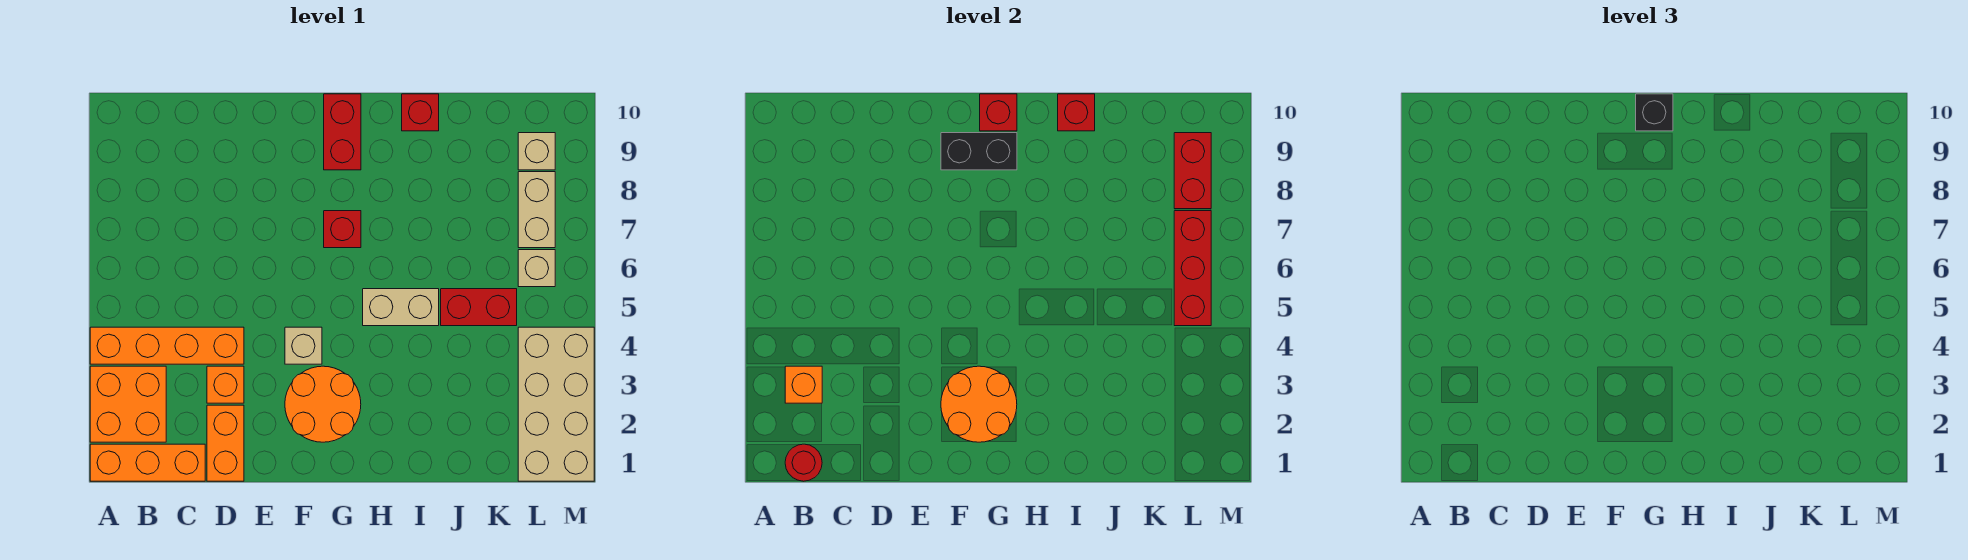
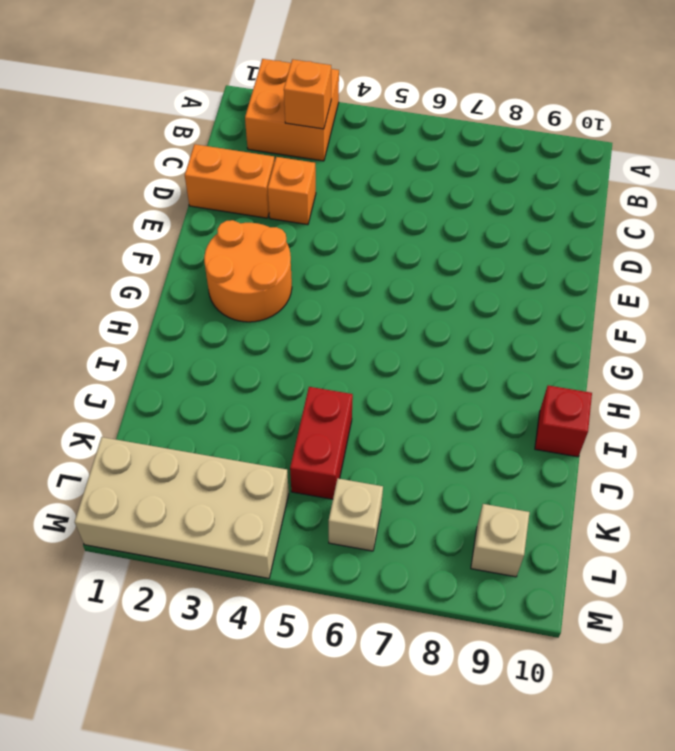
none -> orange brick A1:C1 level 1
none -> orange brick A4:D4 level 1
none -> tan brick F4 level 1

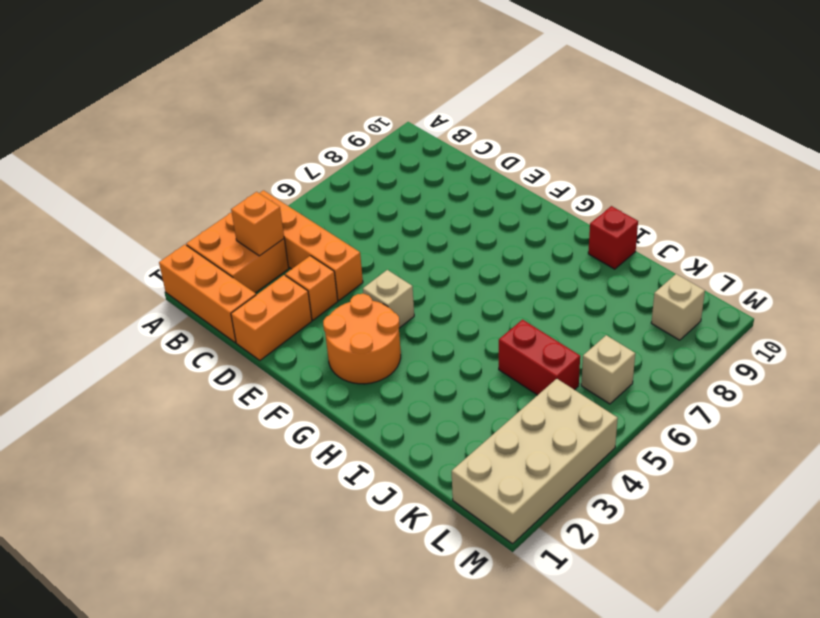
none -> red brick G7 level 1
none -> red brick G9:G10 level 1
none -> tan brick H5:I5 level 1

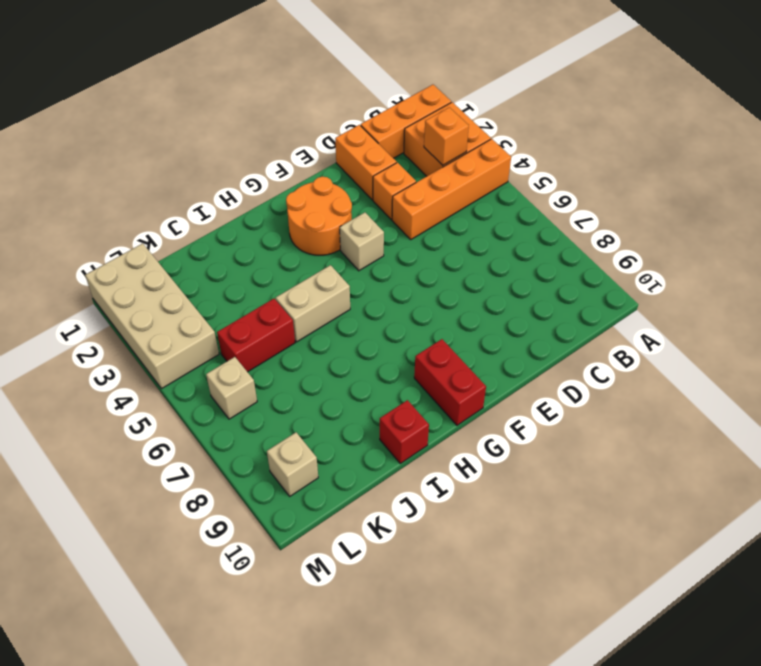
none -> red brick G7 level 1
none -> tan brick L7:L8 level 1
none -> red round brick B1 level 2

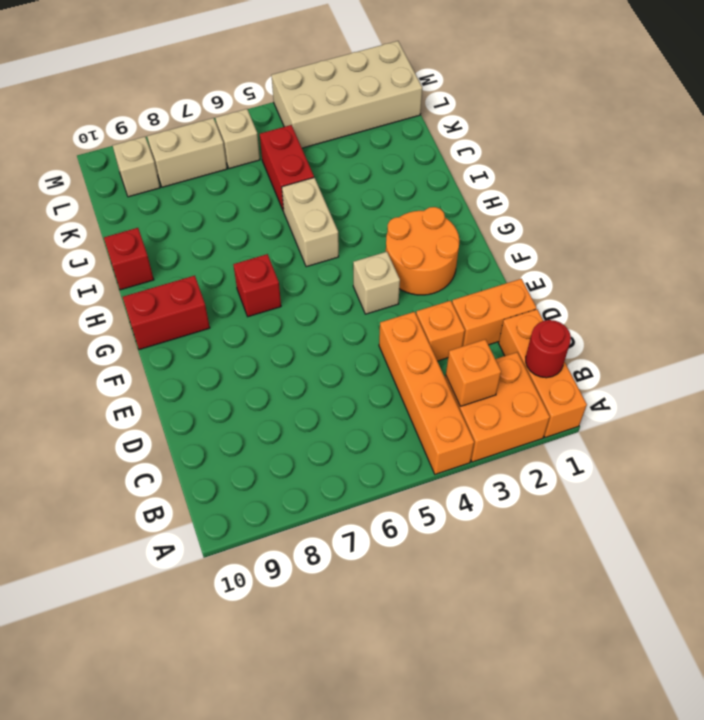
none -> orange round brick F2:G3 level 2
none -> black brick F9:G9 level 2
none -> red brick G10 level 2

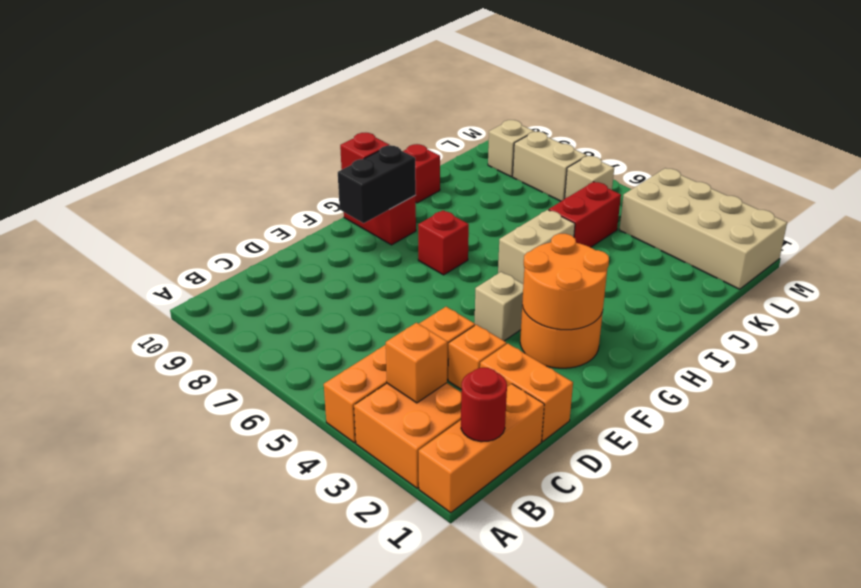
none -> red brick I10 level 2
none -> red brick L5:L7 level 2
none -> red brick L8:L9 level 2

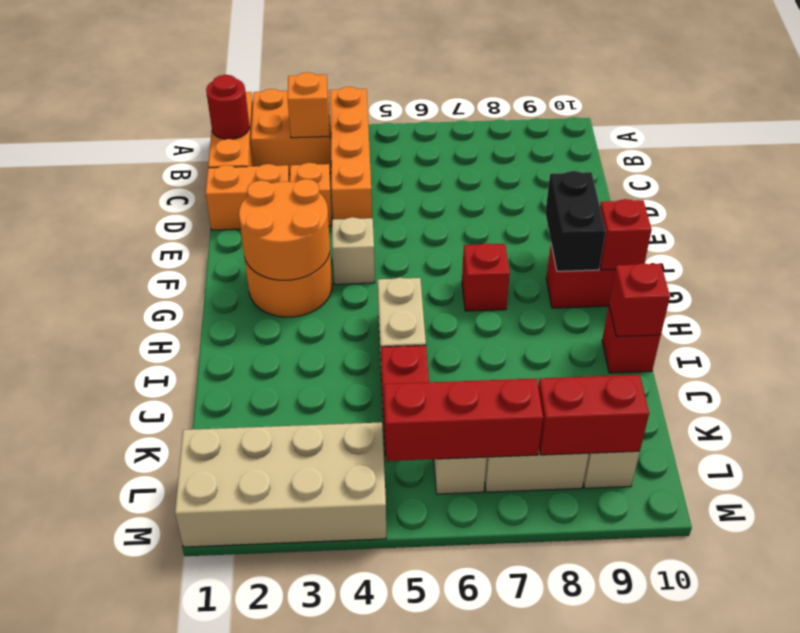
none -> black brick G10 level 3

